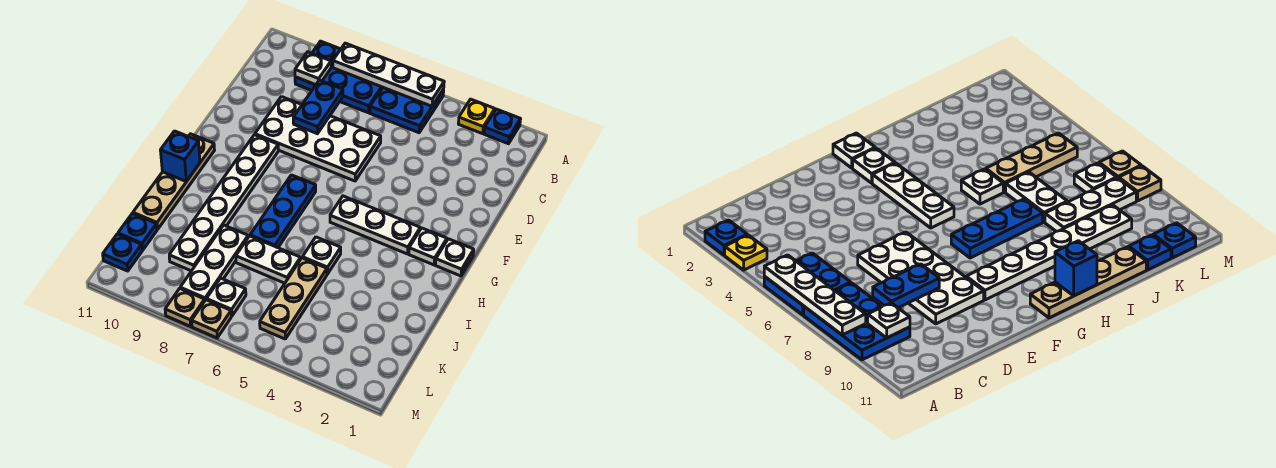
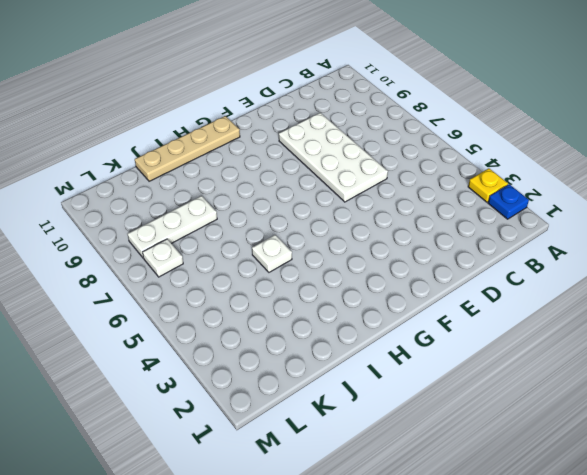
none -> blue plate A5:B6 level 1
none -> blue plate A7:B9 level 1
none -> white plate F9:K9 level 1

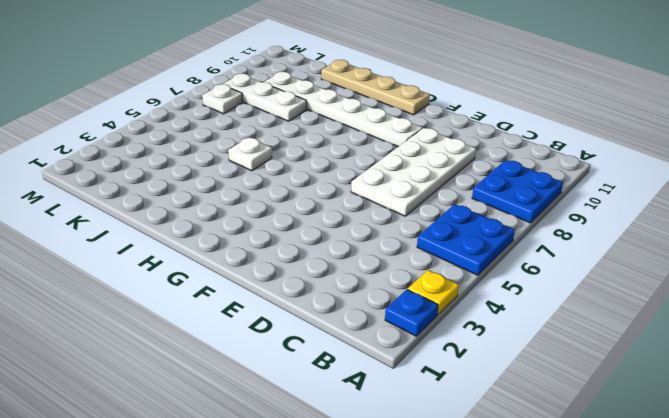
blue plate A8:B9 level 1 -> blue plate A7:B9 level 1
none -> white plate G1 level 1
none -> white plate G2 level 1
none -> white plate G3:G5 level 1

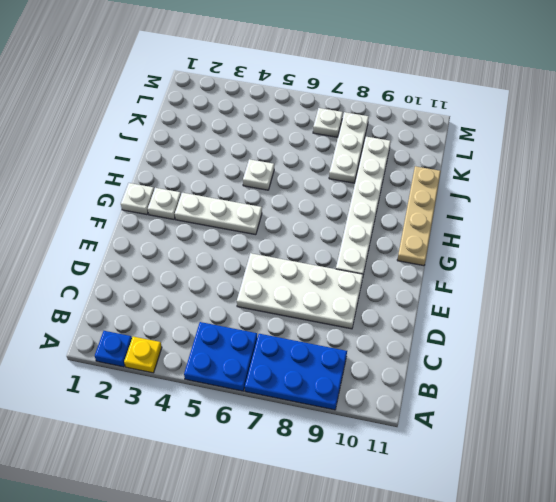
none -> blue plate G7:I7 level 1
none -> tan plate J5:L5 level 1
none -> white plate J6:J7 level 1

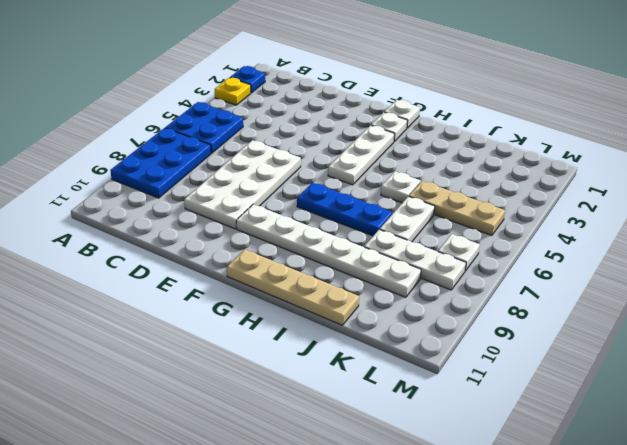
none -> blue plate K11 level 1
none -> blue plate L11 level 1
none -> tan plate M7 level 1

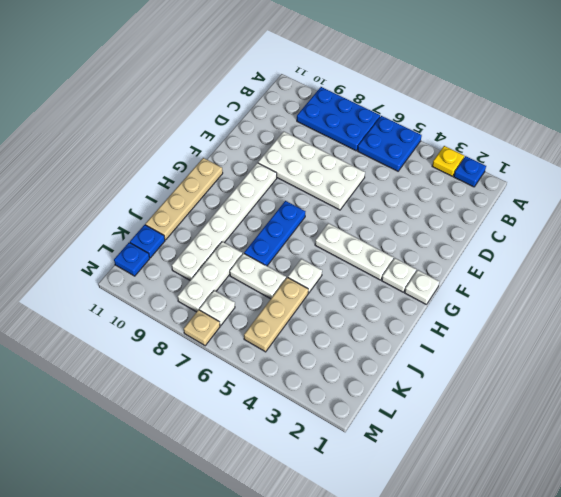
none -> tan plate M8 level 1
none -> white plate A5:A8 level 2
none -> white plate B9 level 2

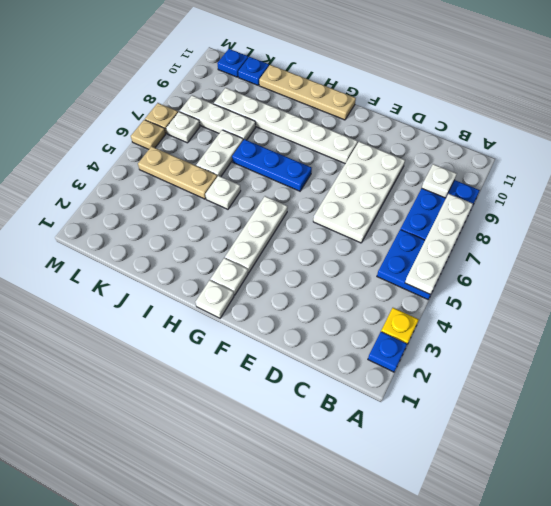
tan plate M6 level 1 -> tan plate M8 level 1
none -> blue plate C8:D8 level 2
none -> blue brick H11 level 2

